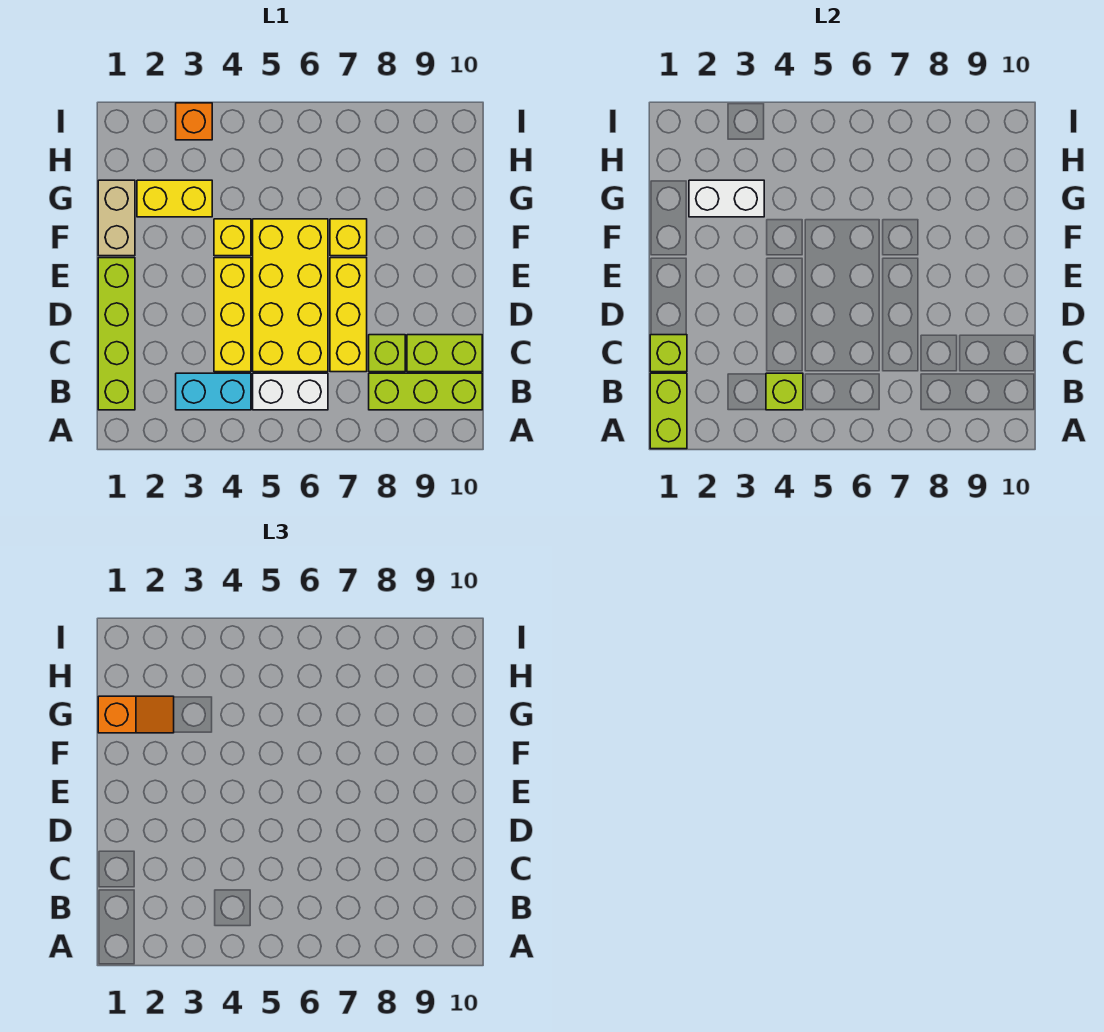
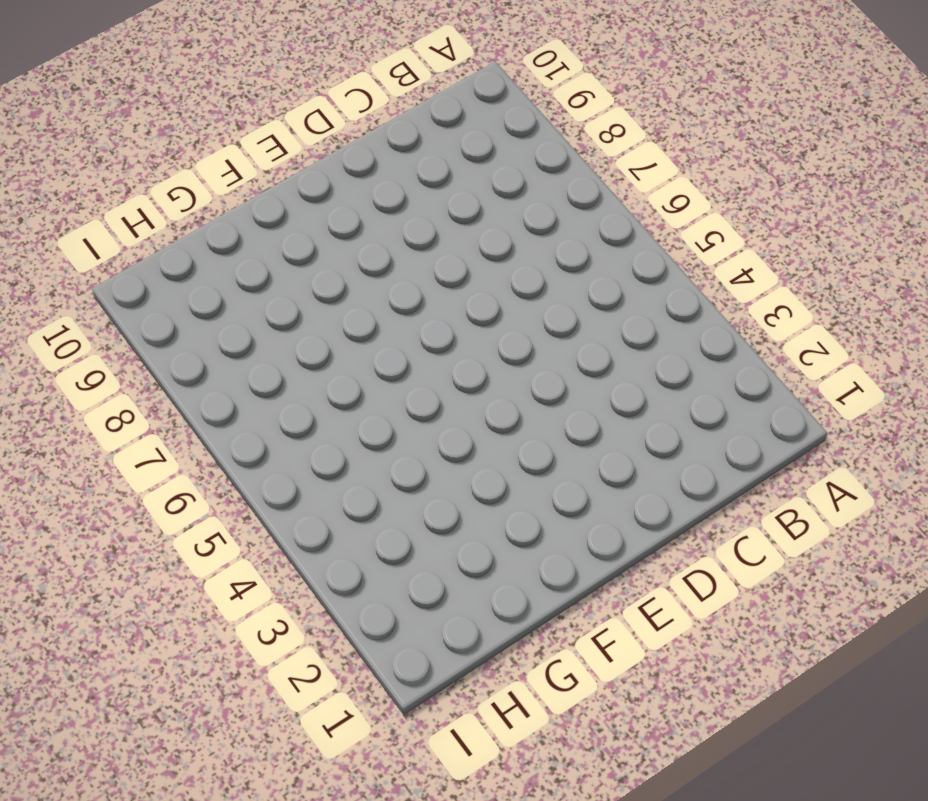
none -> lime brick B1:E1 level 1
none -> cyan brick B3:B4 level 1
none -> white brick B5:B6 level 1

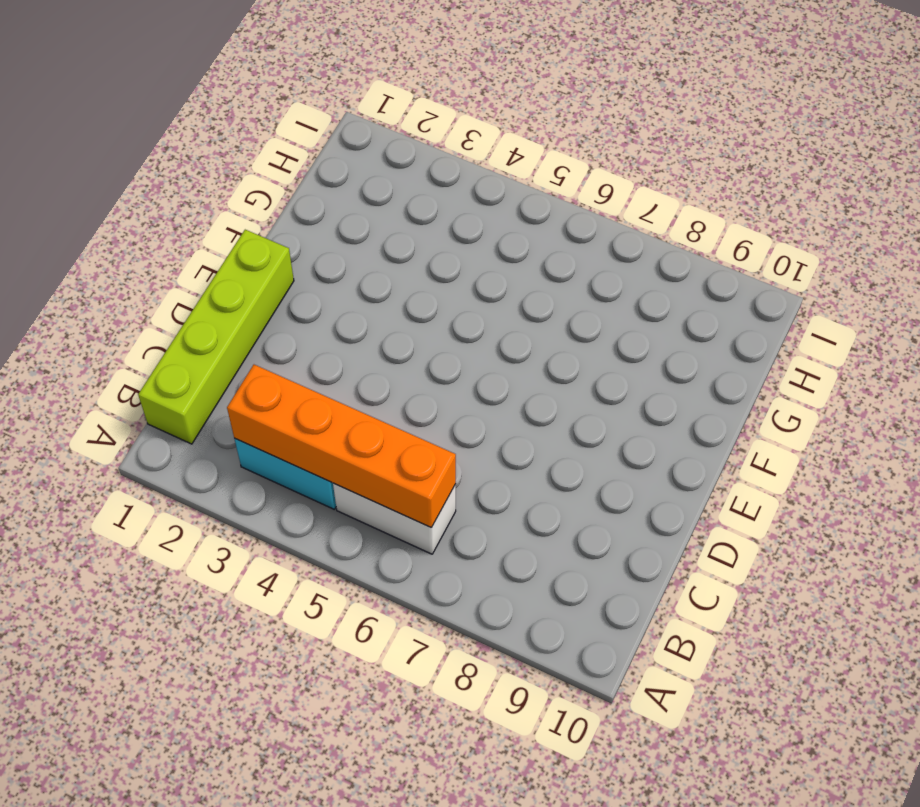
orange brick B3:B6 level 2 -> lime brick B4 level 2
none -> lime brick B8:B10 level 1
none -> yellow brick C4:E4 level 1
none -> yellow brick C5:F6 level 1

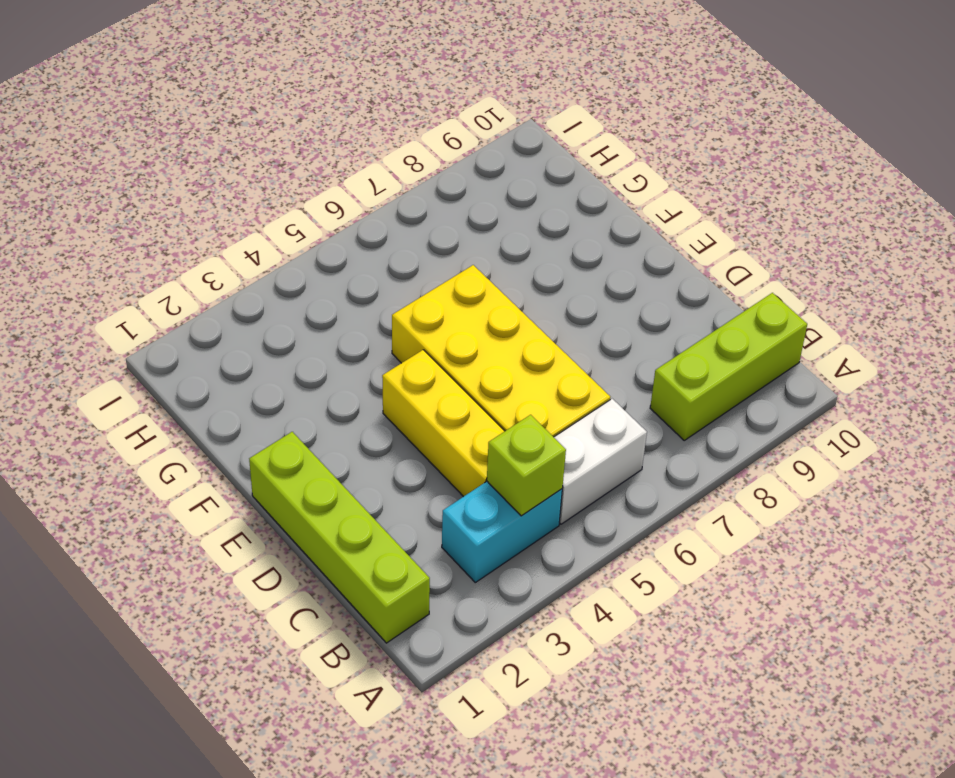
none -> yellow brick C7:E7 level 1
none -> lime brick C8 level 1
none -> lime brick C9:C10 level 1

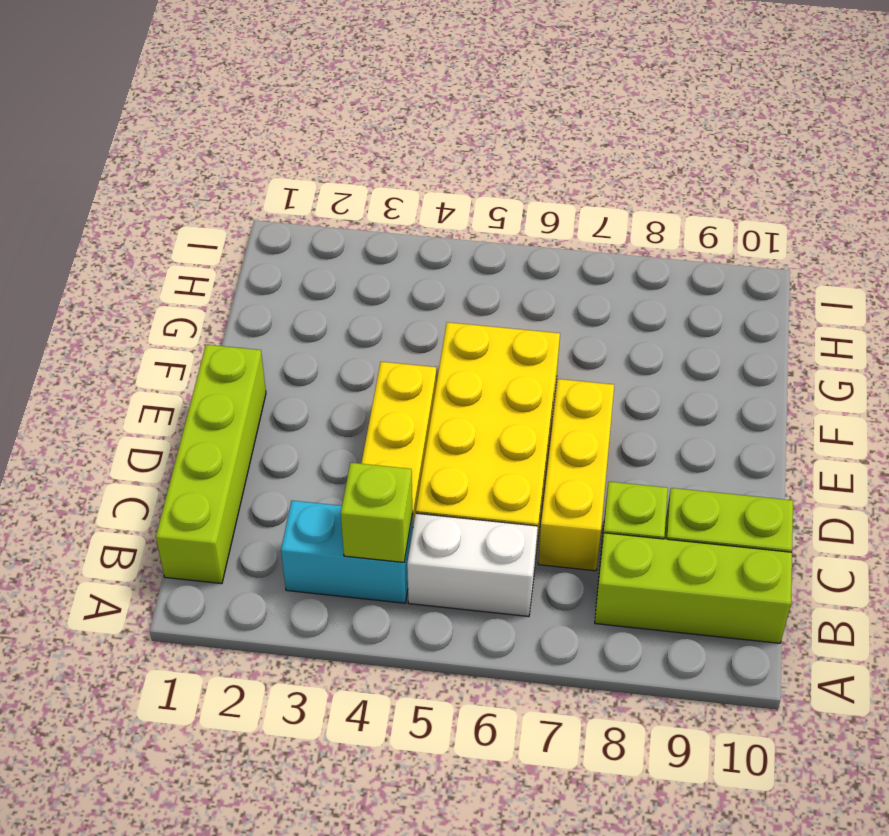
none -> tan brick F1:G1 level 1
none -> yellow brick F4 level 1
none -> yellow brick F7 level 1

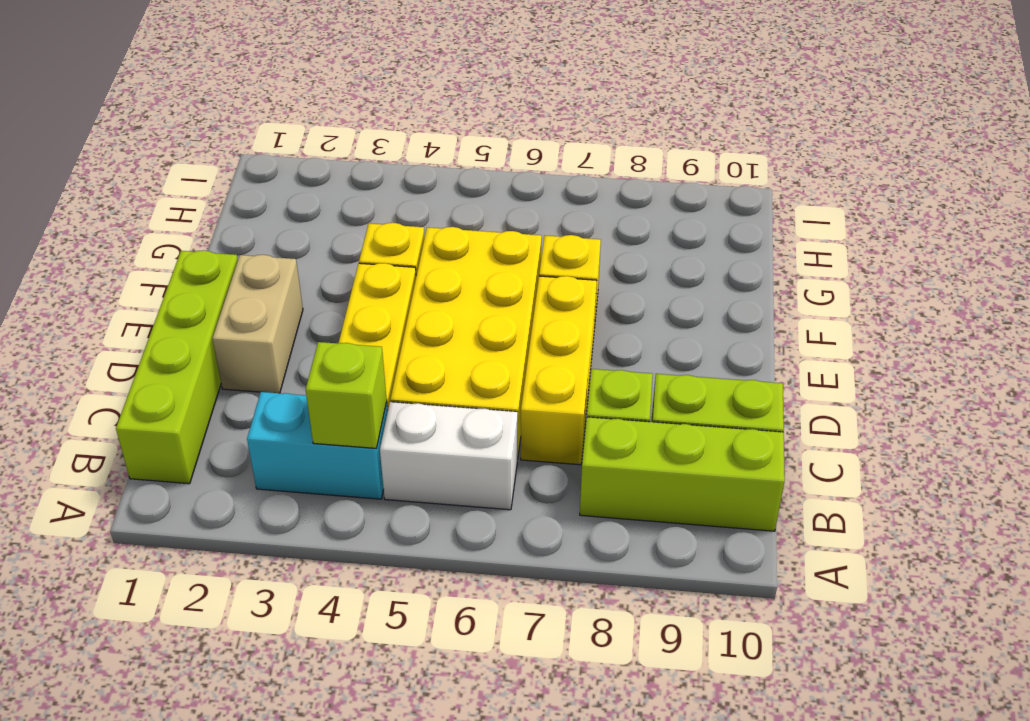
tan brick D2:E2 level 1 -> tan brick F1:G1 level 1
none -> yellow brick G2:G3 level 1
none -> orange brick I3 level 1
none -> lime brick A1:B1 level 2

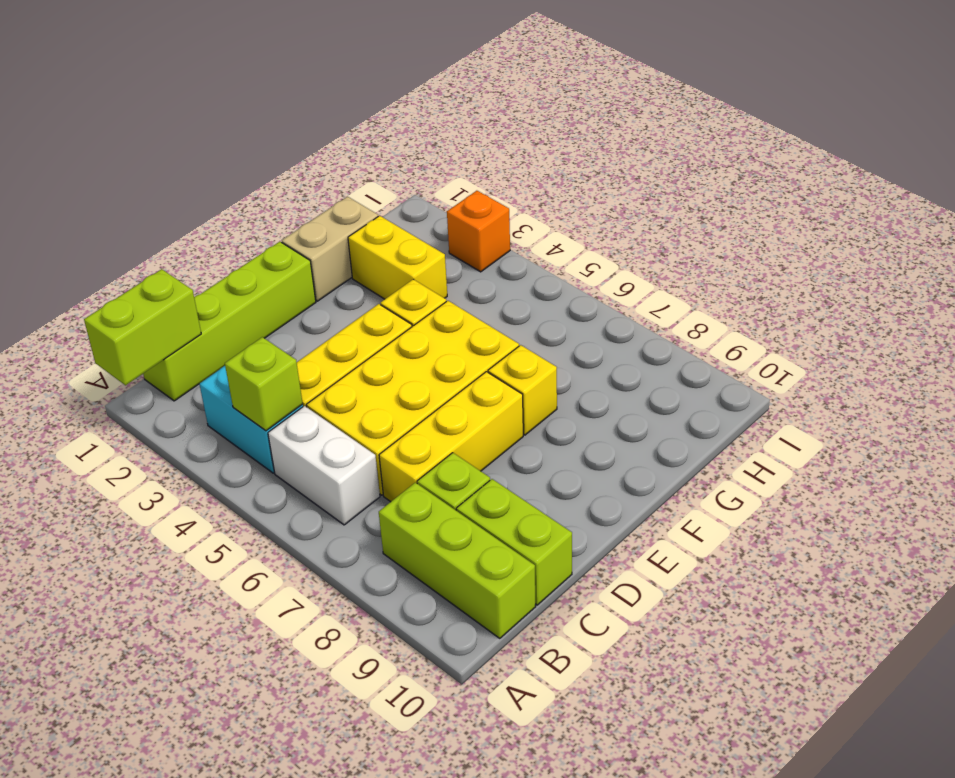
none -> lime brick C1 level 2
none -> white brick G2:G3 level 2
none -> orange slope G1:G2 level 3 top 1

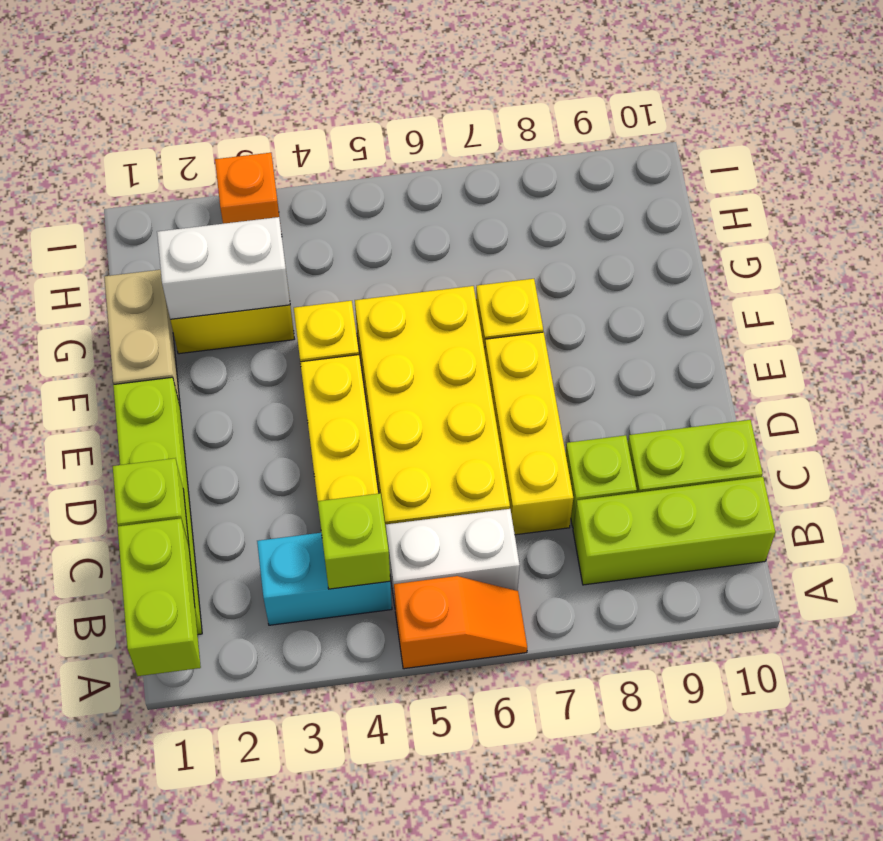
orange slope A5:A6 level 1 top 5 -> orange slope G1:G2 level 3 top 1

